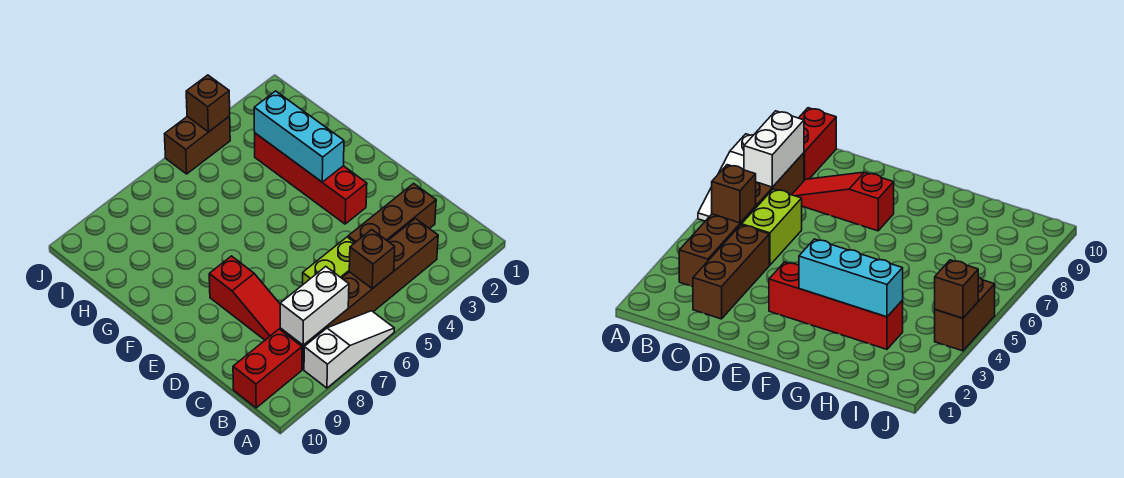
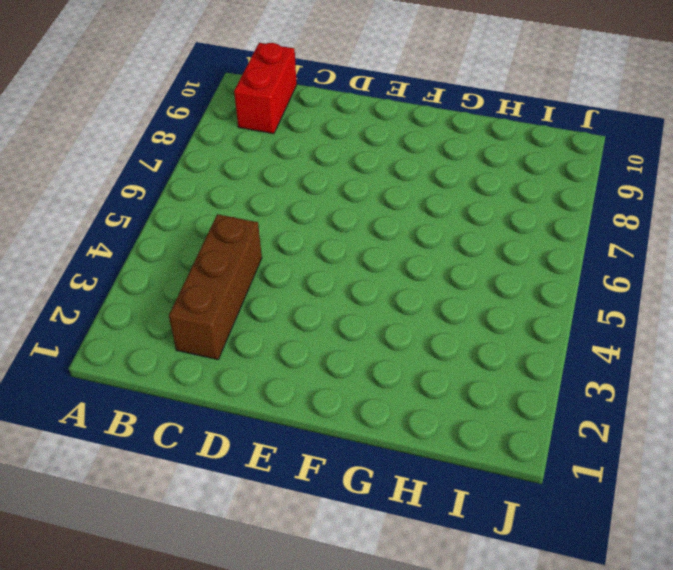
none -> white slope A6:A8 level 1 top 8
none -> brown brick B3:B8 level 1
none -> lime brick C5:C6 level 1

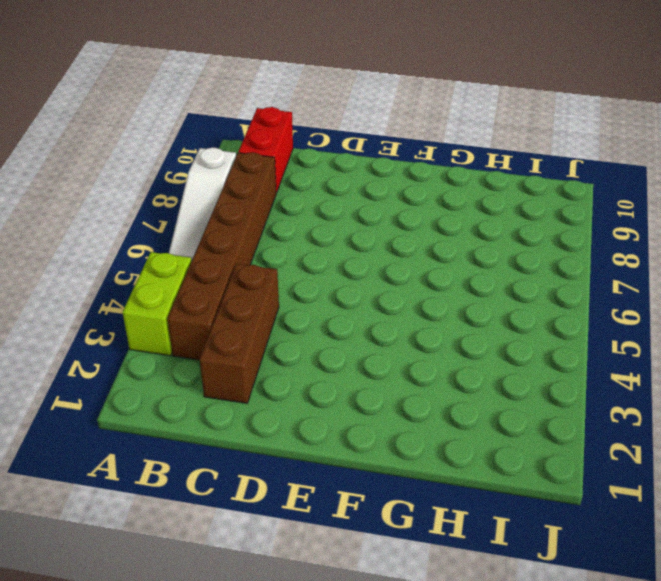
lime brick A3:A4 level 1 -> lime brick C5:C6 level 1
none -> red slope C8:E8 level 1 top E
none -> red brick E3:H3 level 1
none -> brown brick J4:J5 level 1

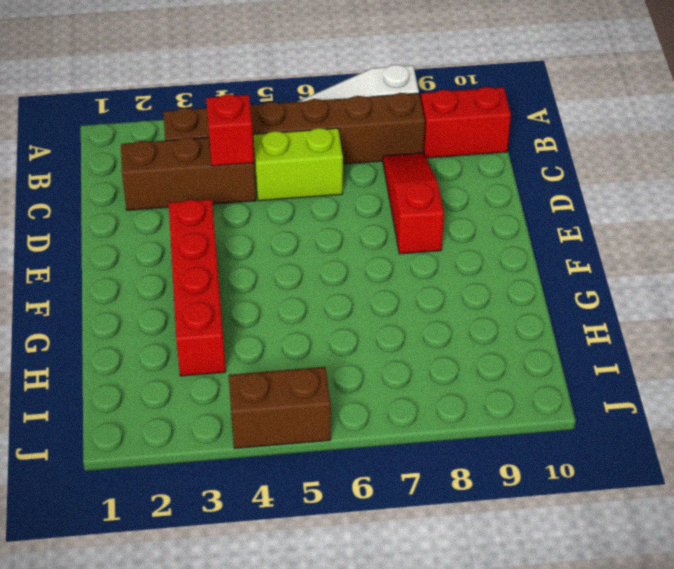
red brick C4 level 2 -> none
none -> brown brick B5 level 2
none -> white brick B7:B8 level 2
none -> cyan brick F3:H3 level 2

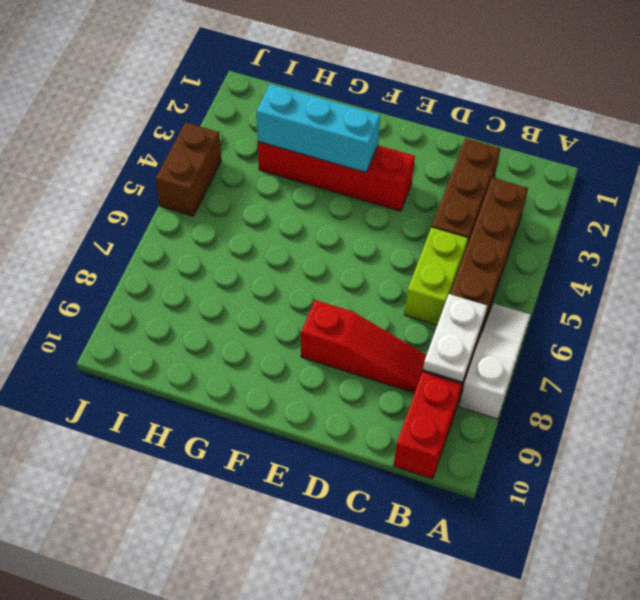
white plate B7:B8 level 2 -> white brick B7:B8 level 2
none -> brown brick B5 level 2
none -> brown brick J4 level 2

